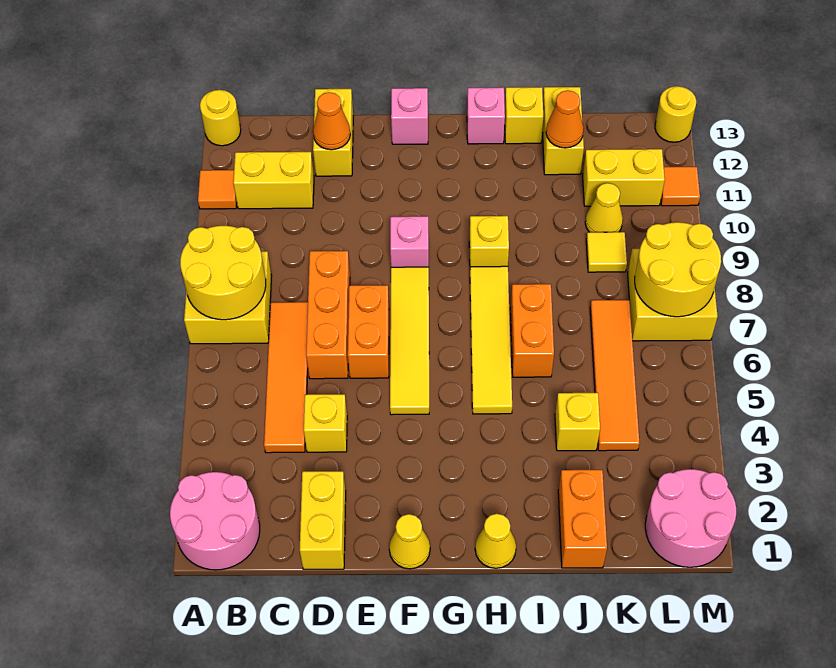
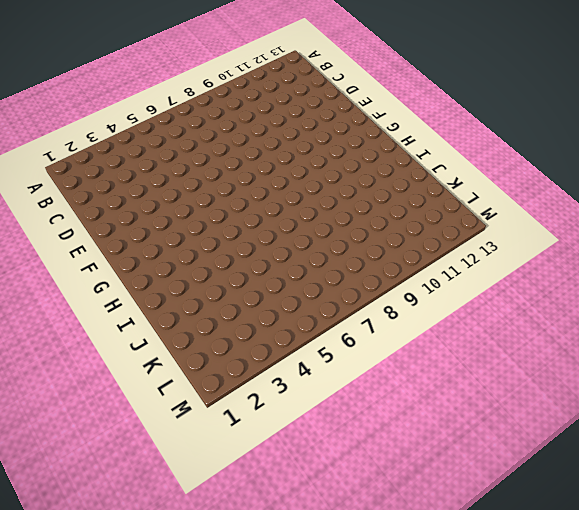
none -> pink round brick A1:B2 level 1
none -> yellow brick A7:B8 level 1
none -> orange tile A11 level 1
none -> yellow round brick A13 level 1

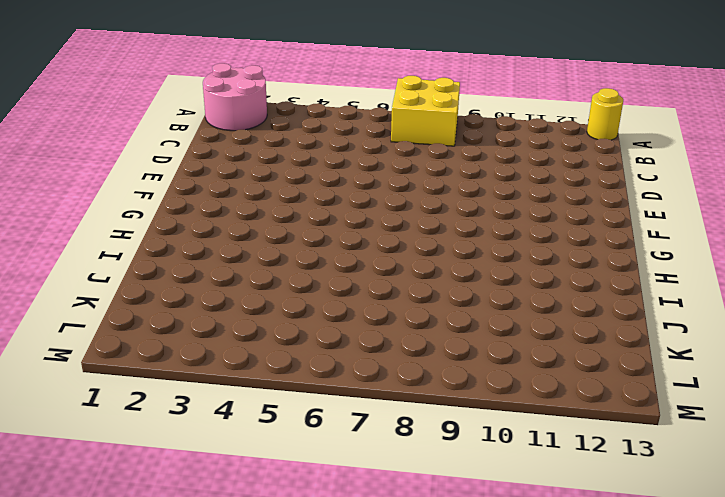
none -> orange tile A11 level 1
none -> yellow brick B11:C11 level 1
none -> orange tile C4:C7 level 1
none -> yellow brick D1:D2 level 1

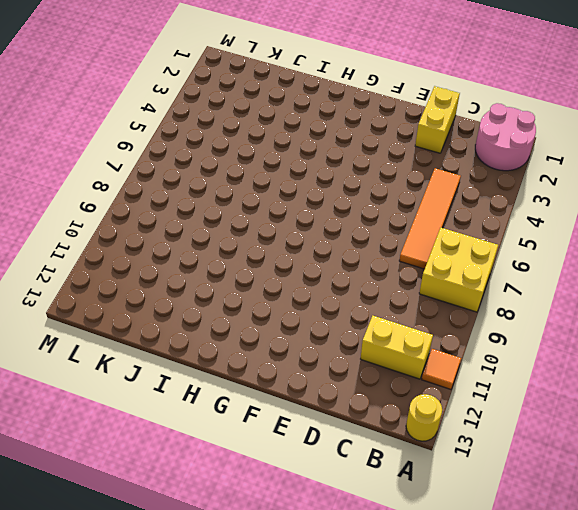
none -> yellow brick D4 level 1
none -> orange brick D6:D8 level 1
none -> yellow brick D12:D13 level 1
none -> orange brick E6:E7 level 1

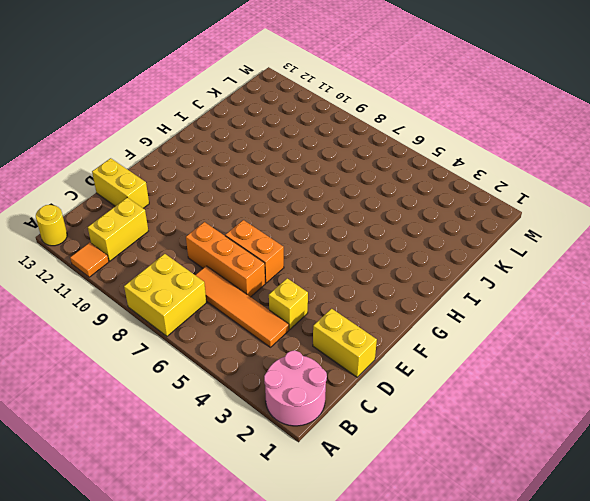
none -> yellow cone F1 level 1
none -> yellow tile F5:F8 level 1
none -> pink brick F9 level 1
none -> pink brick F13 level 1

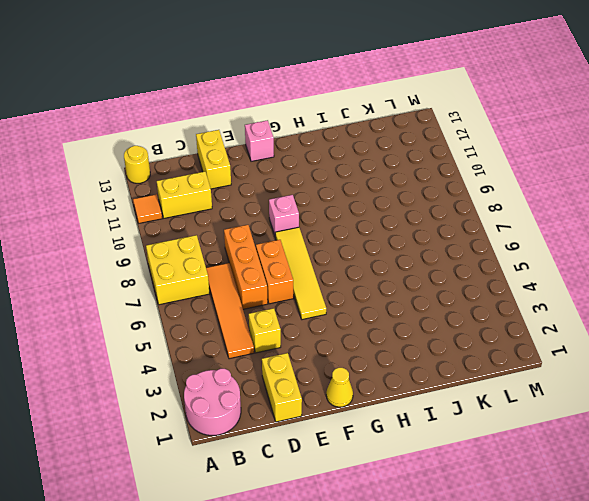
none -> yellow cone H1 level 1
none -> yellow tile H5:H8 level 1
none -> yellow brick H9 level 1
none -> pink brick H13 level 1

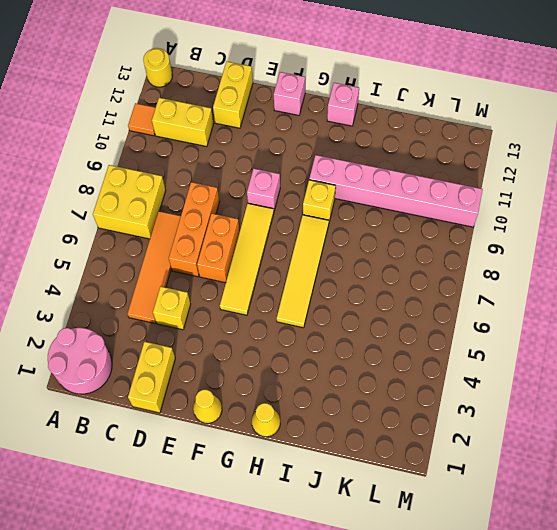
pink brick H10:M10 level 1 -> yellow cone K10 level 1
none -> orange brick I6:I7 level 1
none -> yellow brick I13 level 1
none -> orange brick J1:J2 level 1
none -> yellow brick J4 level 1

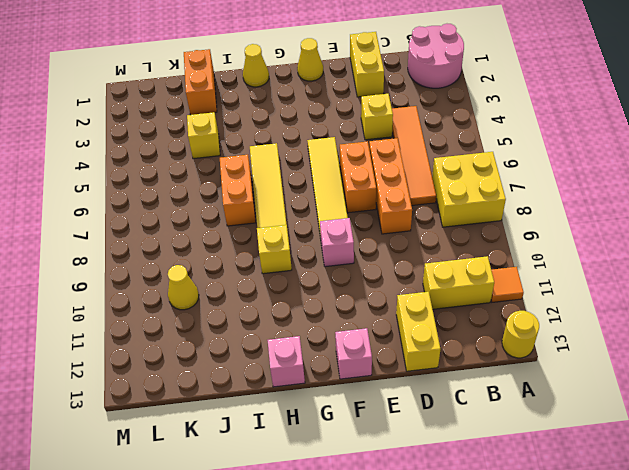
none -> yellow brick I13 level 1
none -> yellow brick J12:J13 level 1
none -> orange tile K4:K7 level 1
none -> yellow tile K9 level 1

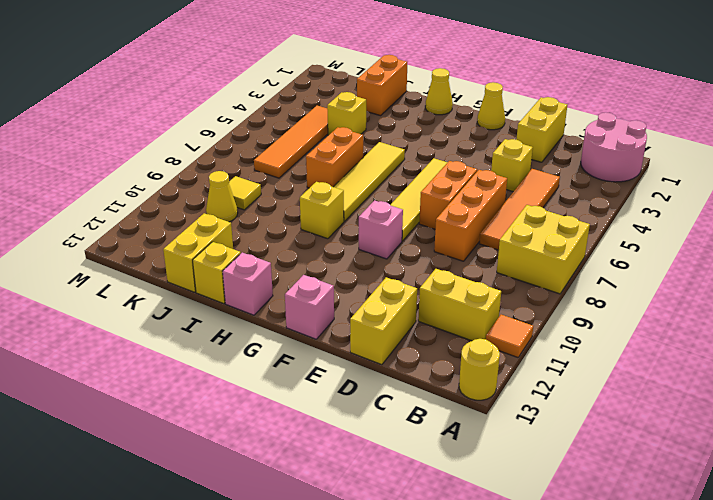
none -> yellow brick K11:L11 level 1
none -> pink round brick L1:M2 level 1
none -> yellow brick L7:M8 level 1
none -> orange tile M11 level 1

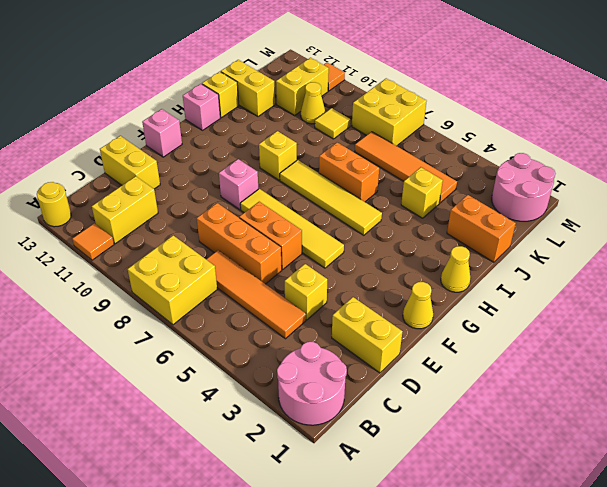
none -> yellow round brick M13 level 1
none -> yellow round brick A7:B8 level 2
none -> orange cone D12 level 2
none -> orange cone J12 level 2

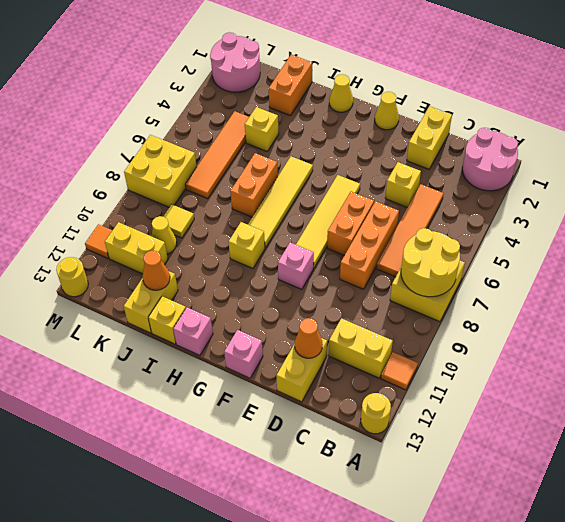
none -> yellow round brick L7:M8 level 2

